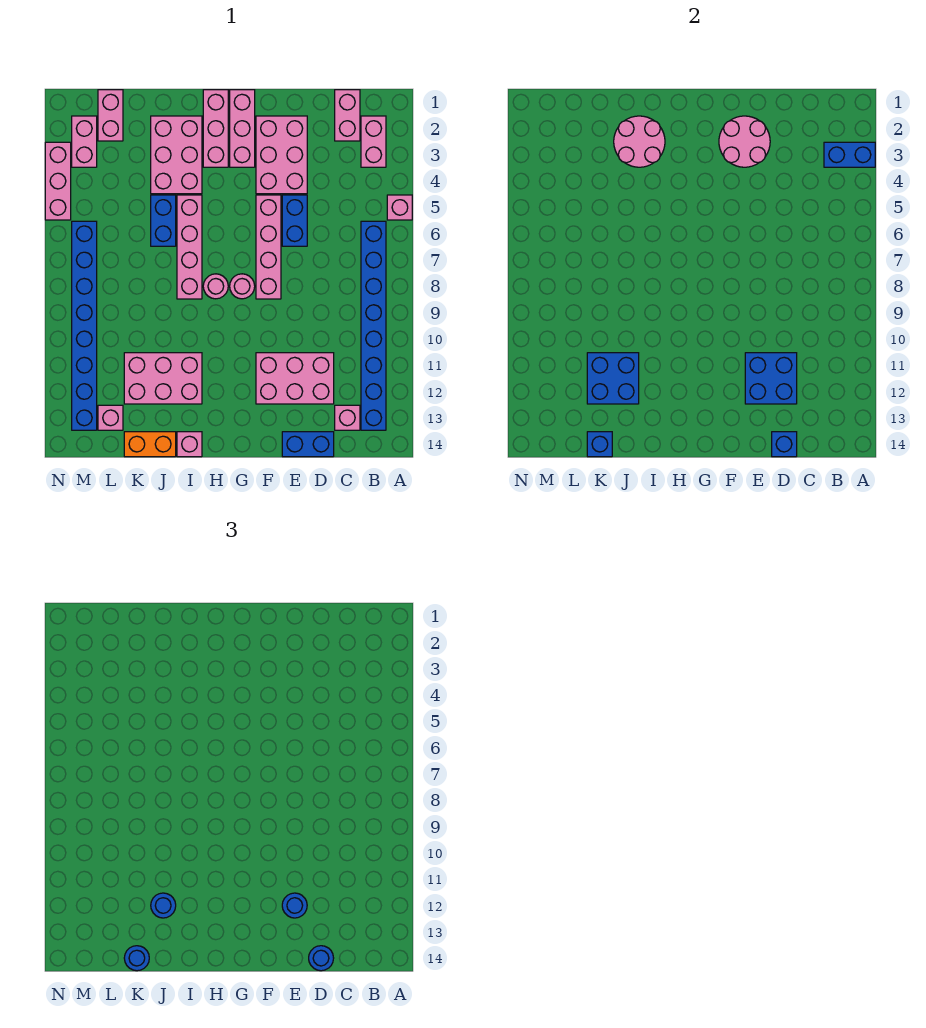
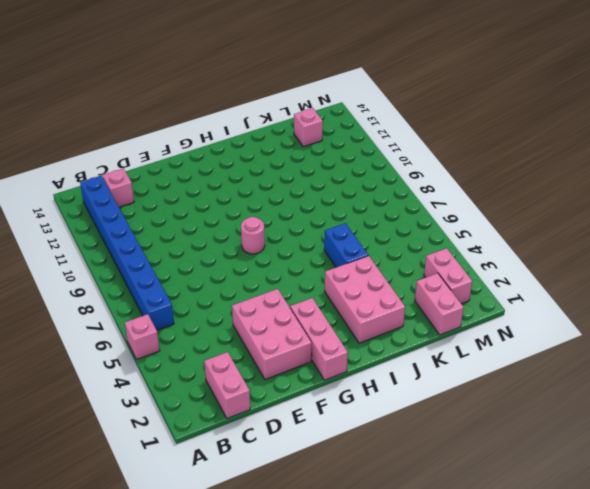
none -> pink brick B2:B3 level 1
none -> pink brick D11:F12 level 1
none -> blue brick D14:E14 level 1
none -> blue brick E5:E6 level 1

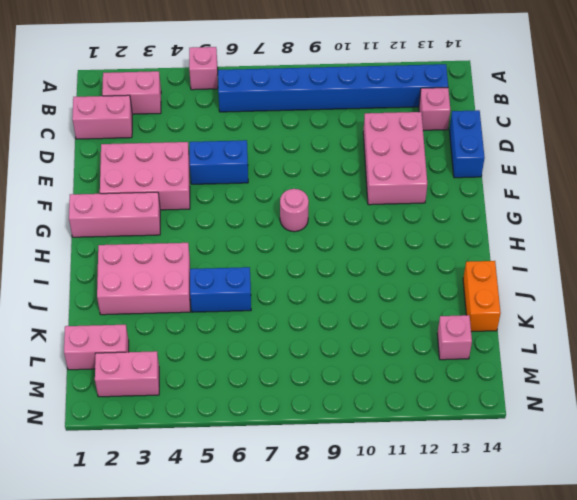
none -> pink brick F5:F8 level 1
none -> pink brick H1:H3 level 1
none -> pink round brick H8 level 1
none -> pink brick I5:I8 level 1

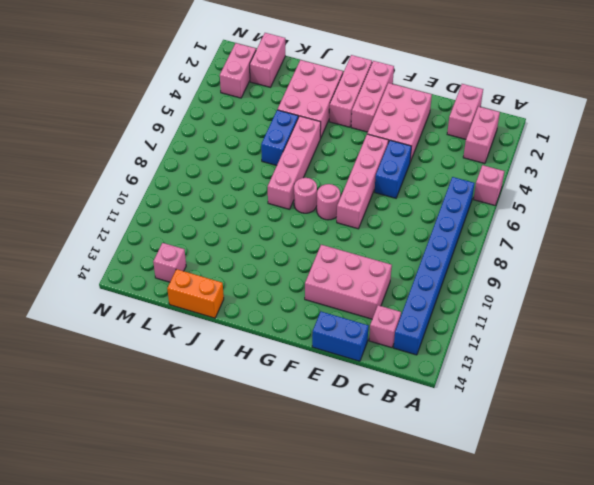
none -> pink brick I11:K12 level 1
none -> pink brick I14 level 1
none -> blue brick M6:M13 level 1
none -> pink brick N3:N5 level 1

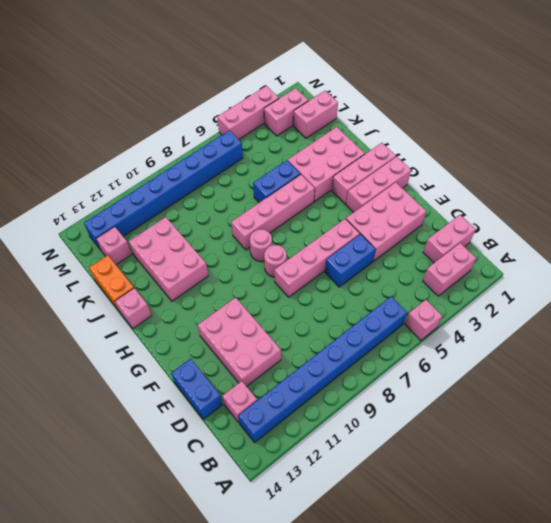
none -> blue brick A3:B3 level 2
none -> blue brick D11:E12 level 2
none -> blue brick D14 level 2
none -> pink round brick E2:F3 level 2

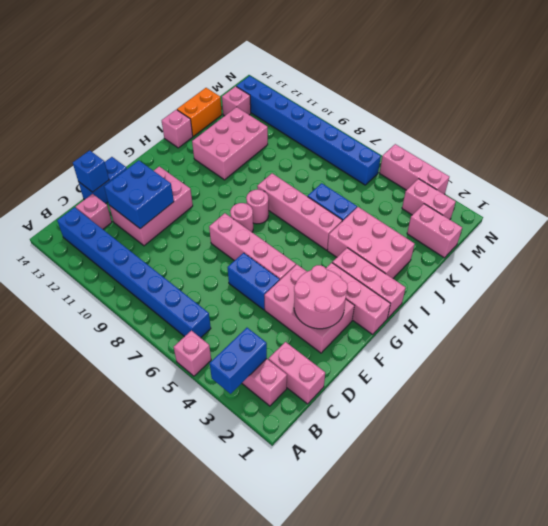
none -> pink round brick I2:J3 level 2
none -> blue brick J11:K12 level 2
none -> blue brick K14 level 2
none -> blue round brick D14 level 3

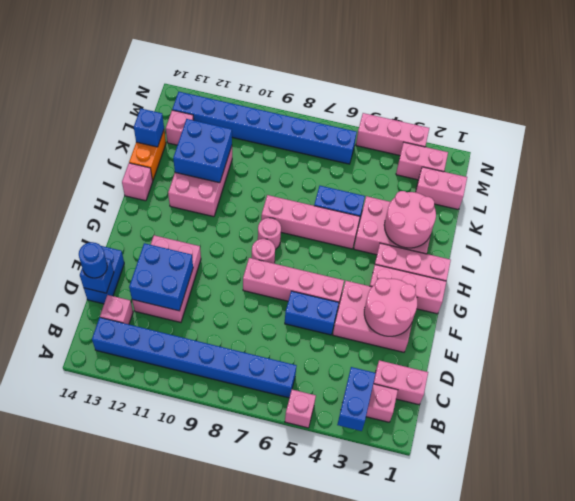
none -> blue round brick E12 level 3
none -> blue round brick J12 level 3
none -> blue round brick K14 level 3

